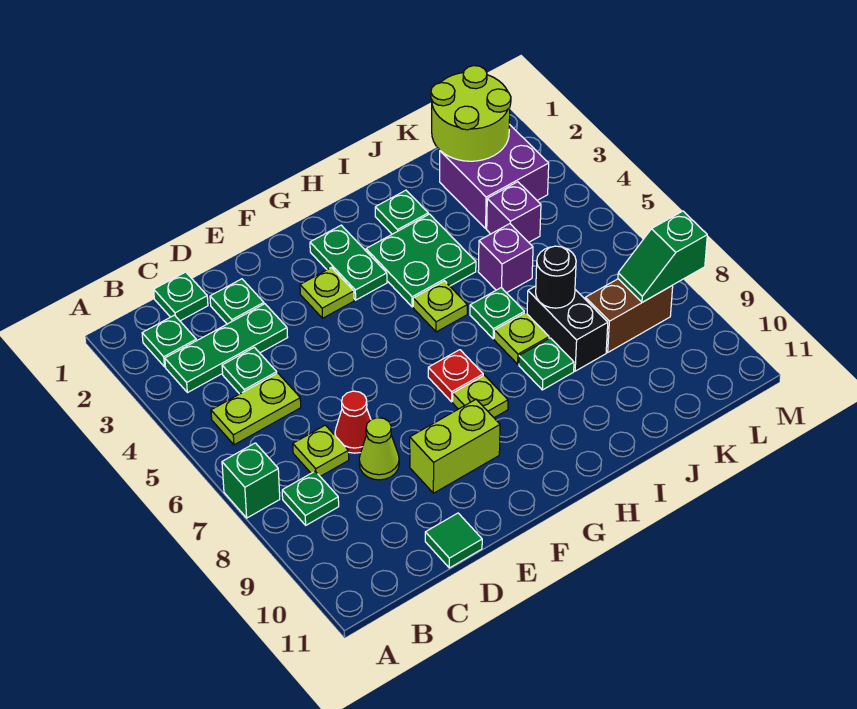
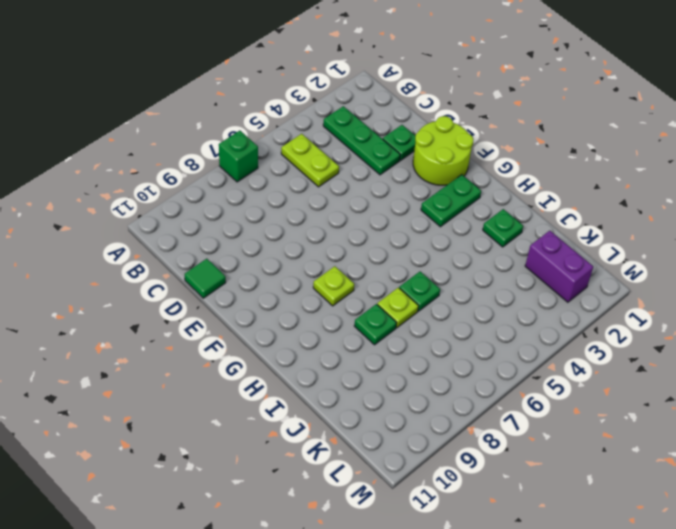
lime round brick E1:F2 level 1 -> lime round brick K1:L2 level 2
purple brick K2:L2 level 1 -> purple brick K2:L3 level 1
none -> green plate B2 level 1
none -> green plate B8 level 1
none -> green plate C1 level 1
none -> green plate C4 level 1

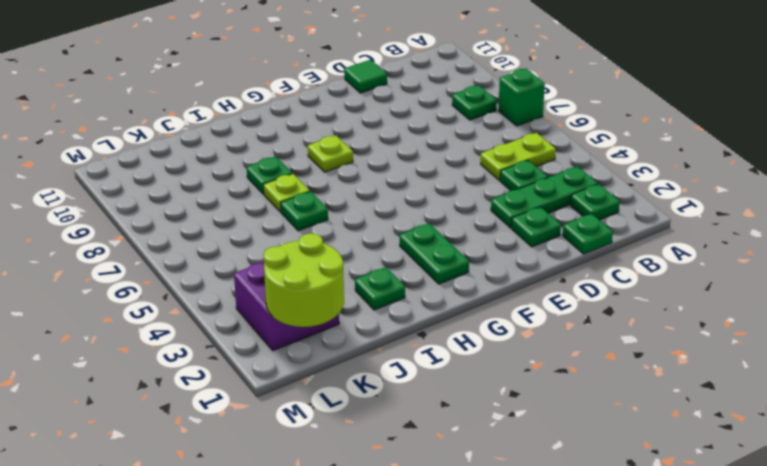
none -> lime plate C7 level 1
none -> red cone D7 level 1
none -> lime cone D8 level 1
none -> lime brick E9:F9 level 1

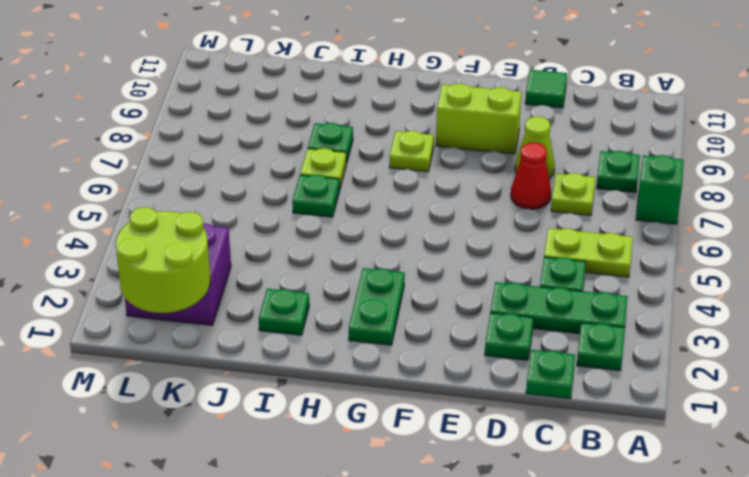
none -> lime plate F3 level 1
none -> red plate G7 level 1
none -> green plate H3:I4 level 1
none -> lime plate H5 level 1

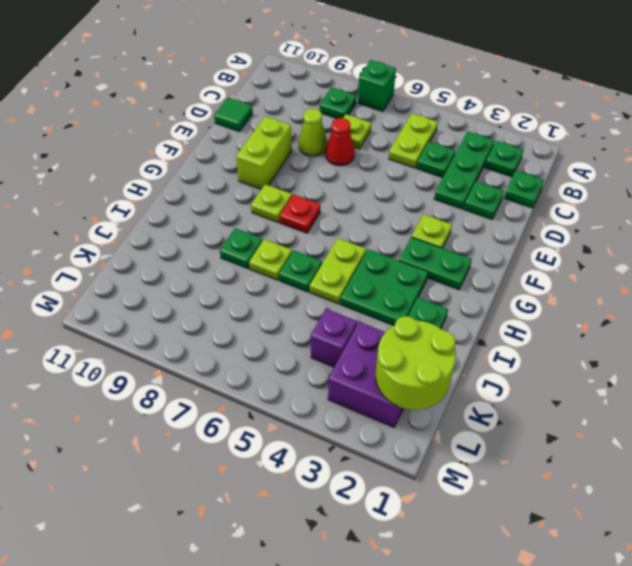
lime plate H5:I5 level 1 -> lime plate H5 level 1
none -> purple brick J5 level 1
none -> black brick J7:J8 level 1
none -> brown brick K8:L8 level 1
none -> black round brick J7 level 2

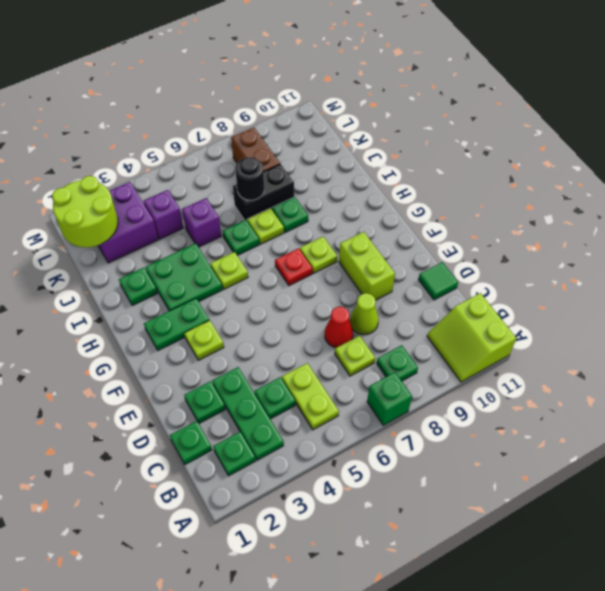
lime slope A10:B11 level 1 top 11 -> none
none -> green slope L8:M8 level 2 top M

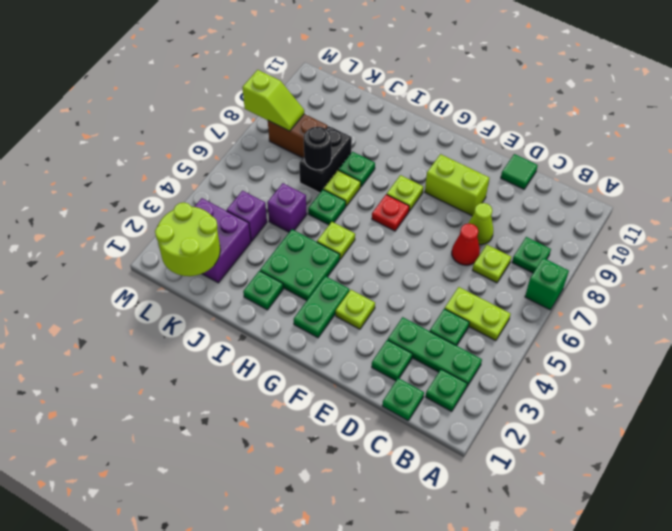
lime slope L8:M8 level 2 top M -> green slope L8:M8 level 2 top M

